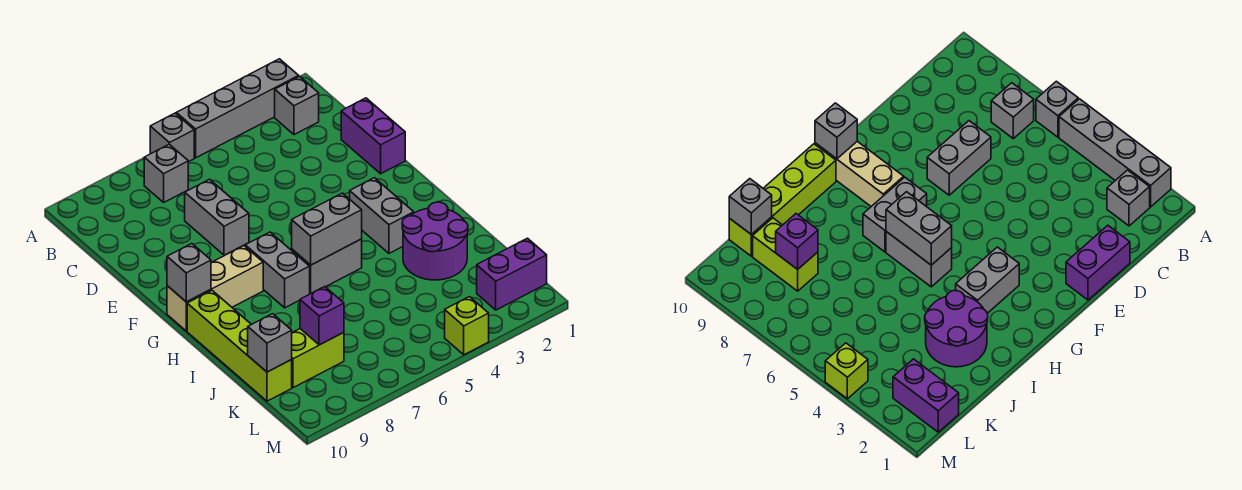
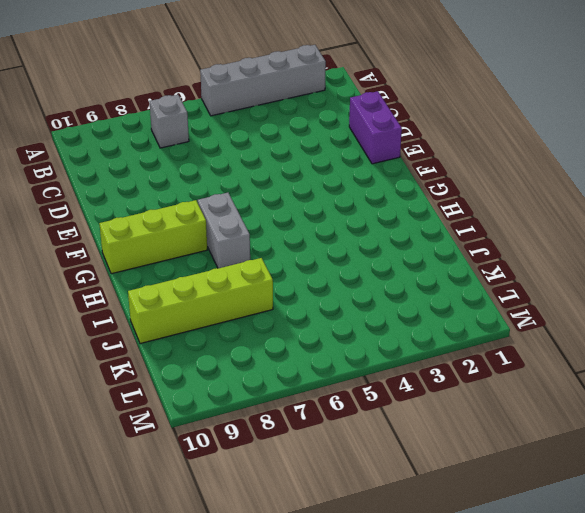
lime brick G8:G10 level 1 -> tan brick G8:G10 level 1
lime brick J7:J10 level 1 -> lime brick H10:K10 level 1
none -> grey brick A6 level 1
none -> grey brick B2 level 1
none -> grey brick D7:E7 level 1

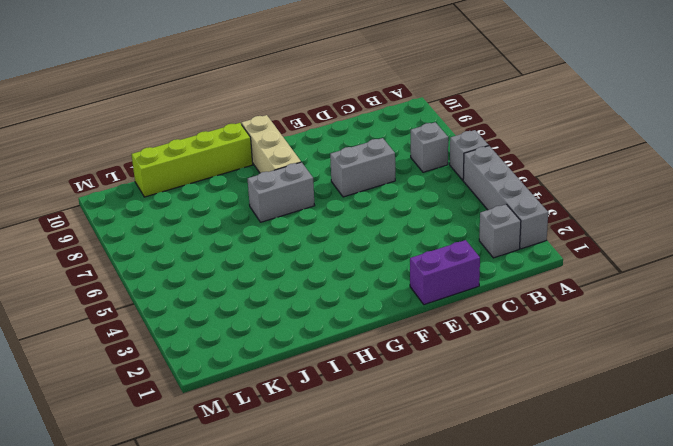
none -> grey brick G3:H3 level 1
none -> grey brick H5:H6 level 1
none -> purple round brick I2:J3 level 1

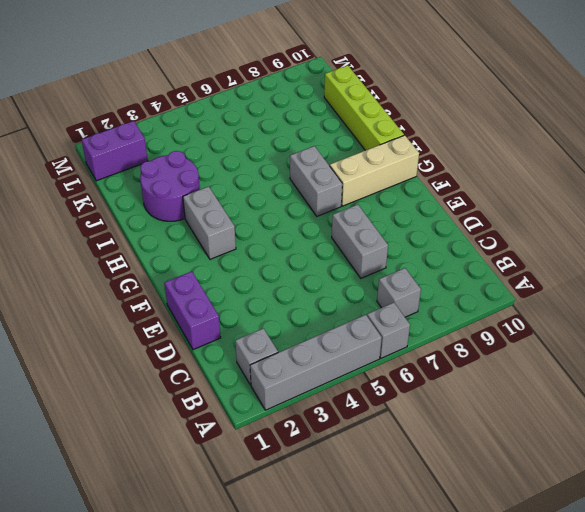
none -> grey brick H5:H6 level 1
none -> lime brick K8:K9 level 1
none -> lime brick M4 level 1

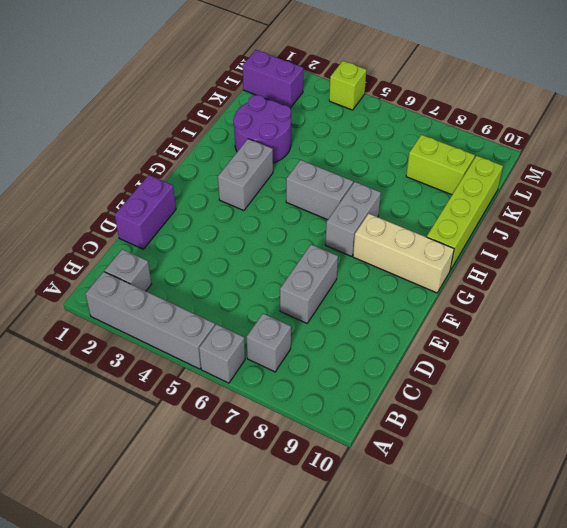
none -> grey brick G10 level 2
none -> grey brick H5:H6 level 2
none -> purple brick K8 level 2

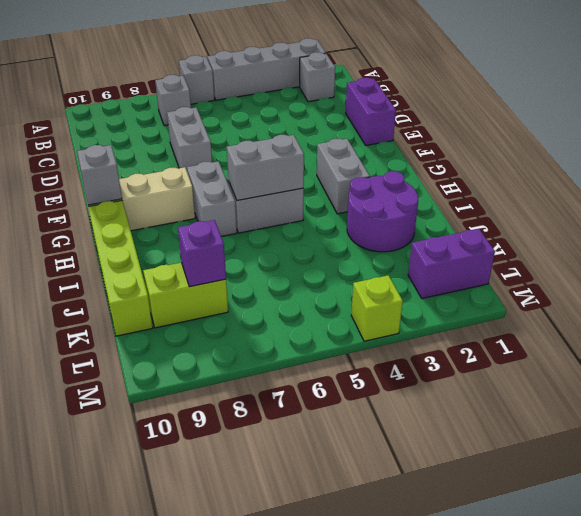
none -> grey brick K10 level 2

